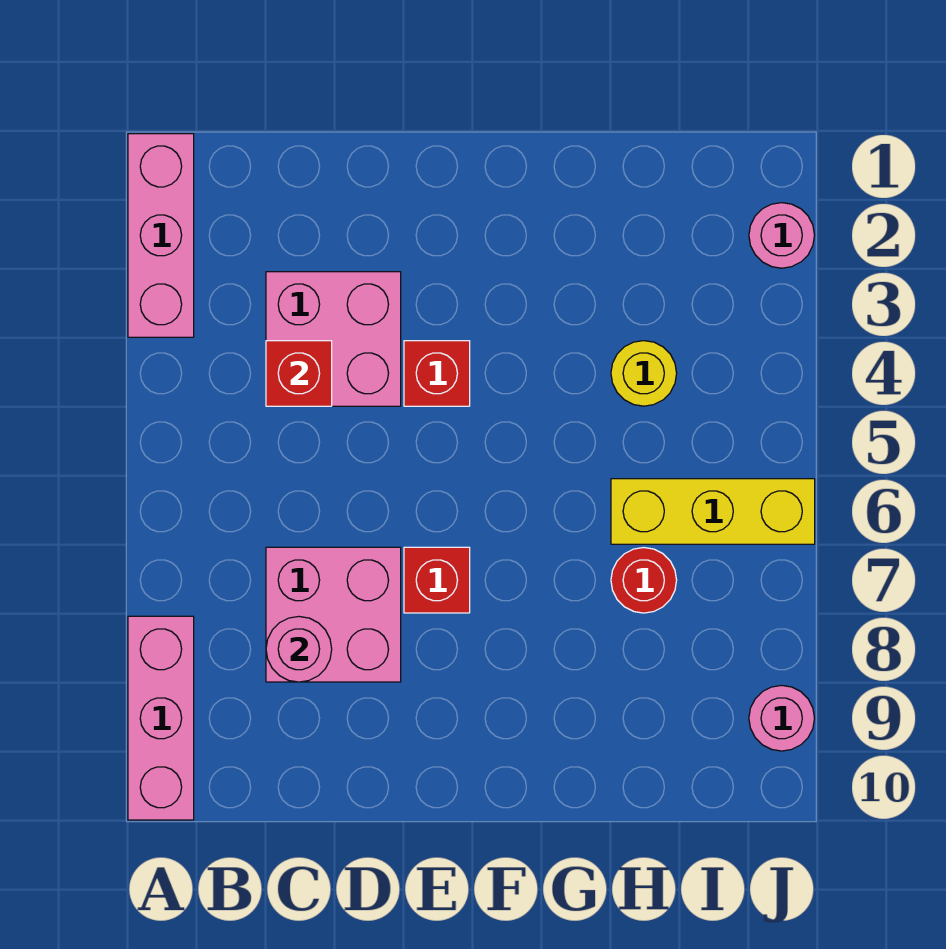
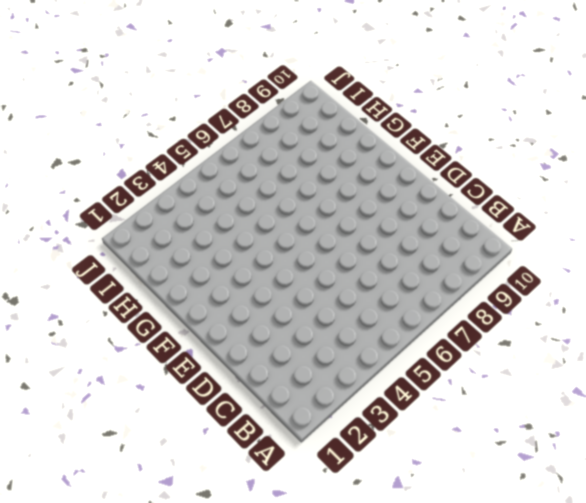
none -> pink brick A1:A3 level 1
none -> pink brick A8:A10 level 1
none -> pink brick C3:D4 level 1

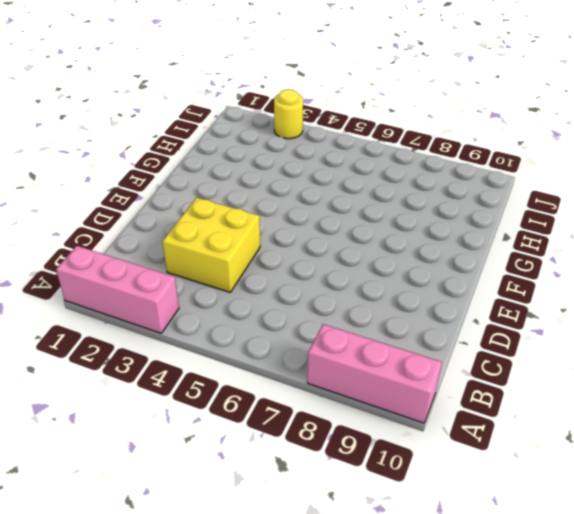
yellow brick C3:D4 level 1 -> pink brick C3:D4 level 1
yellow round brick J3 level 1 -> yellow round brick H4 level 1
none -> pink brick C7:D8 level 1
none -> red brick E4 level 1
none -> red brick E7 level 1

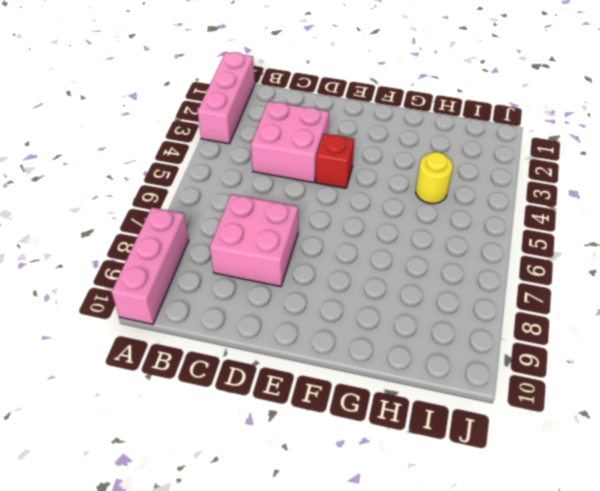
none -> red brick E7 level 1
none -> yellow brick H6:J6 level 1
none -> red round brick H7 level 1

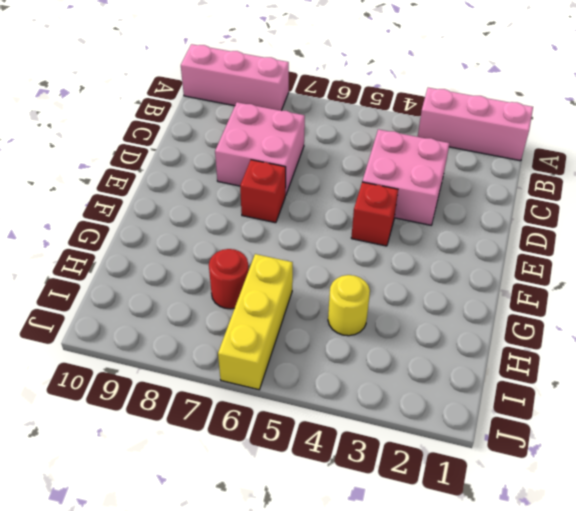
none -> pink round brick J2 level 1
none -> pink round brick J9 level 1
none -> red brick C4 level 2

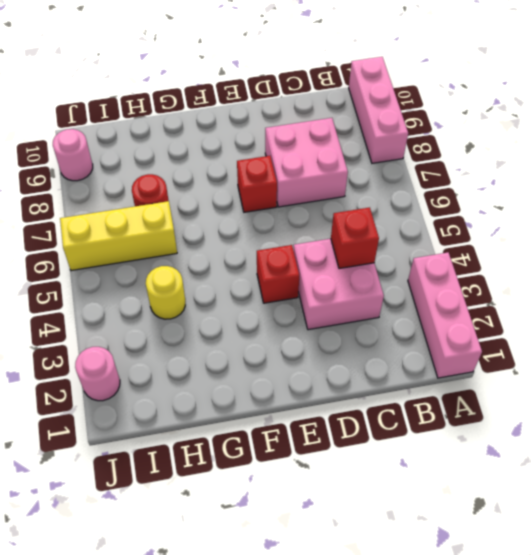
none -> pink round brick C8 level 2

